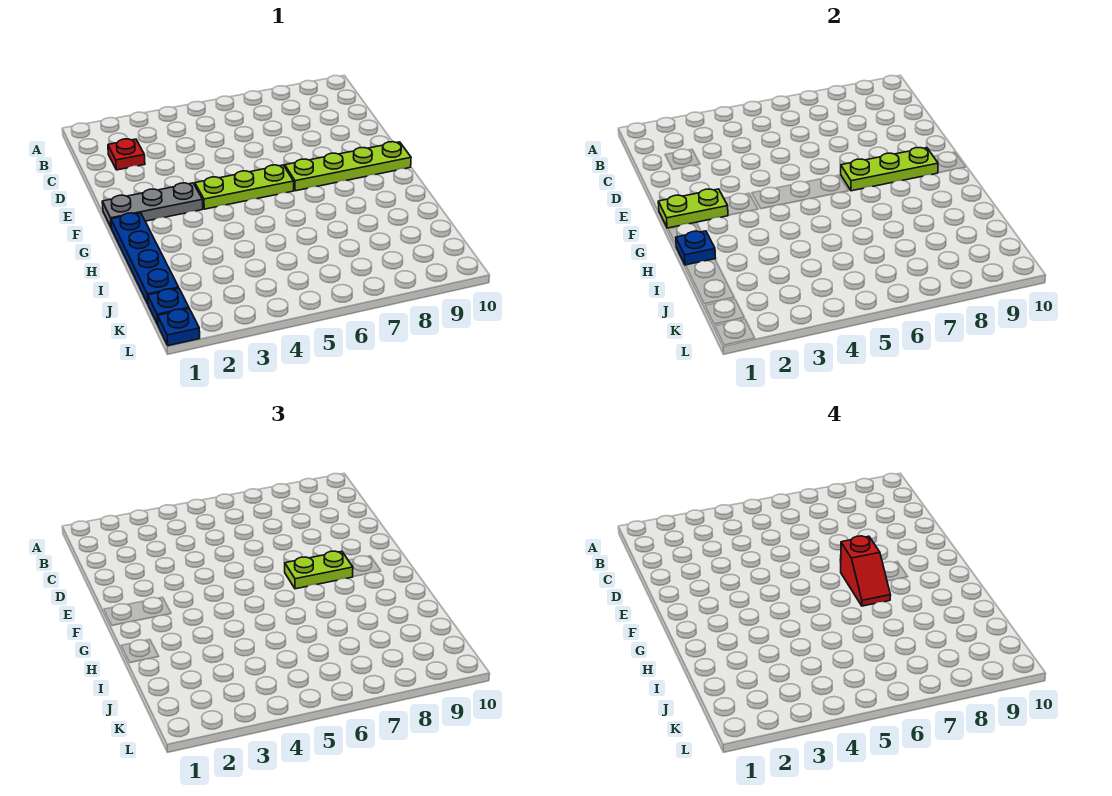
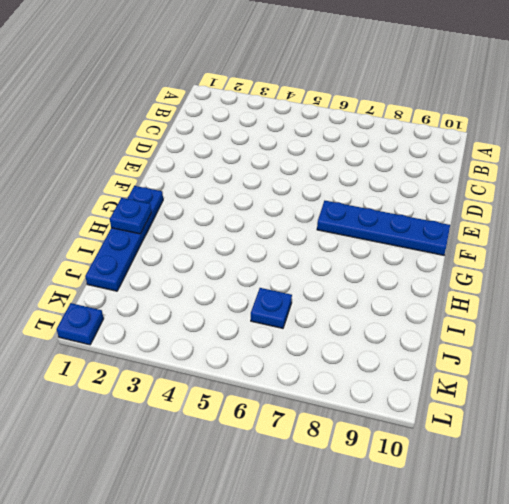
blue plate F7:F10 level 1 -> lime plate F7:F10 level 1
blue plate J6 level 1 -> blue plate K1 level 1
none -> red plate C2 level 1
none -> grey plate F1:F3 level 1
none -> lime plate F4:F6 level 1

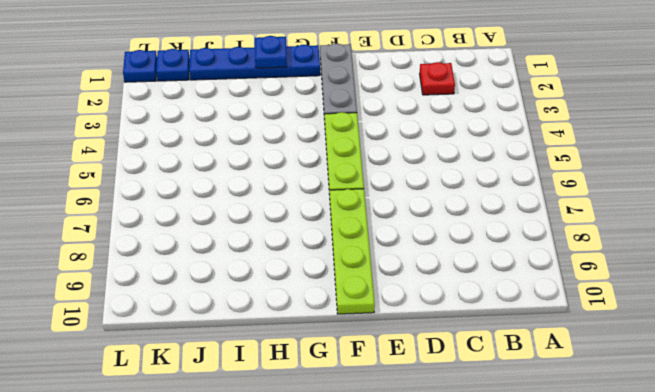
none -> lime plate F1:F2 level 2
none -> lime plate F7:F9 level 2
none -> lime plate F7:F8 level 3

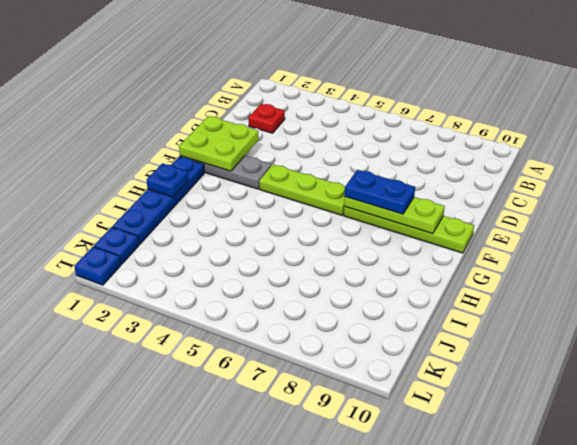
lime plate E1:F2 level 2 -> lime plate F1:F2 level 2
blue plate F7:F8 level 3 -> lime plate F7:F8 level 3
none -> red slope F7:G7 level 4 top F

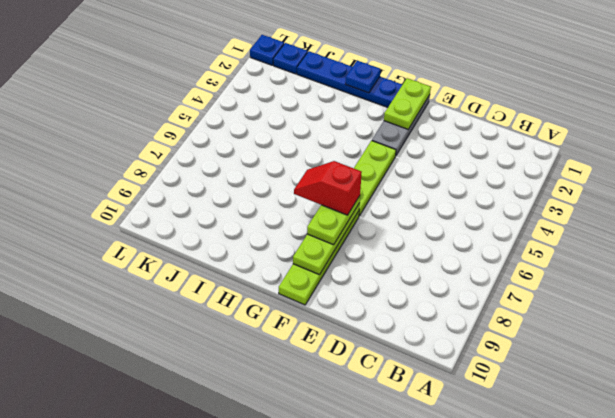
none -> red plate C2 level 1

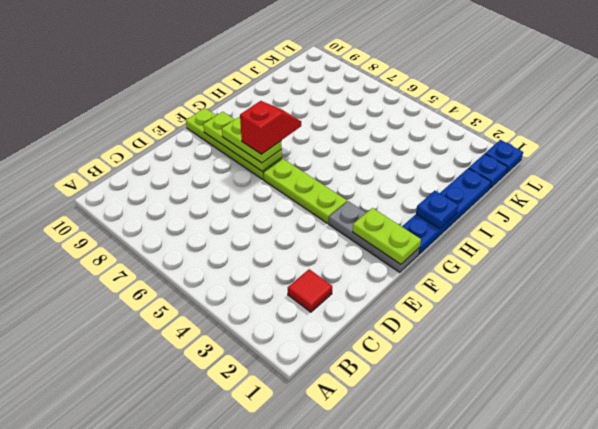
red tile C2 level 1 -> red plate C2 level 1

